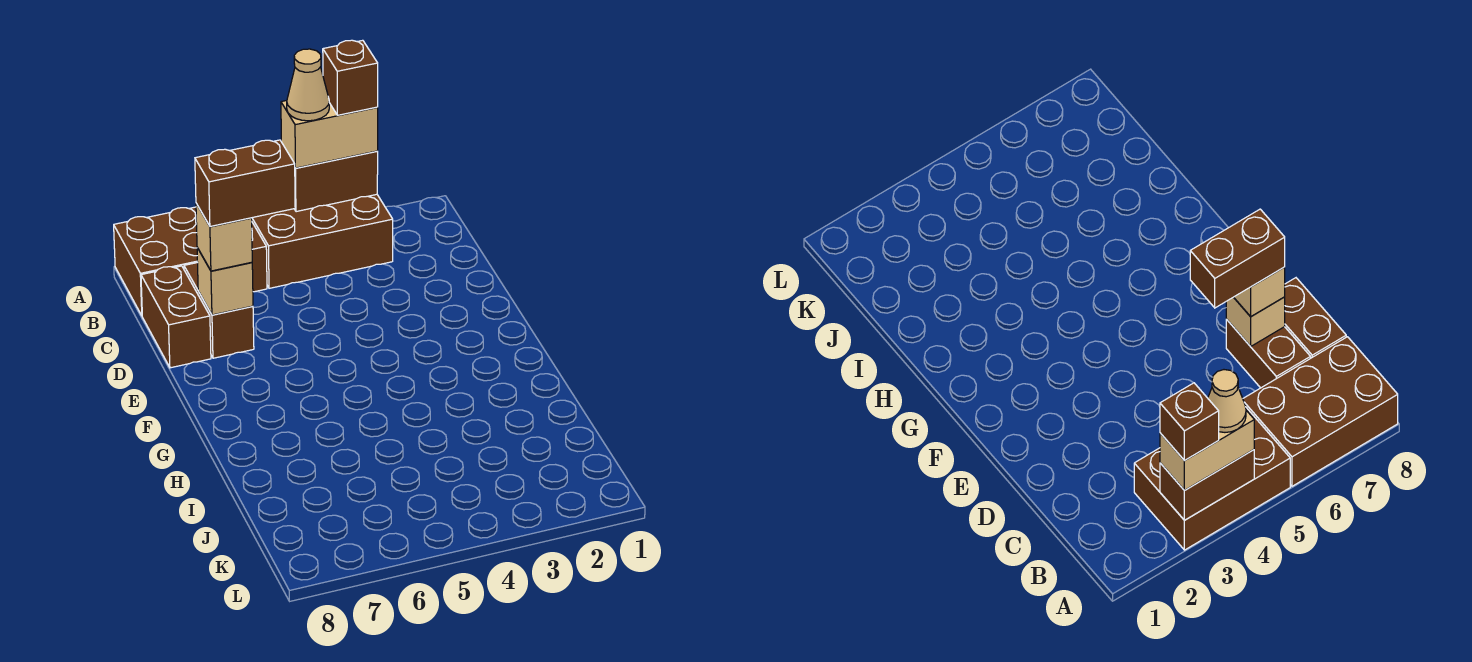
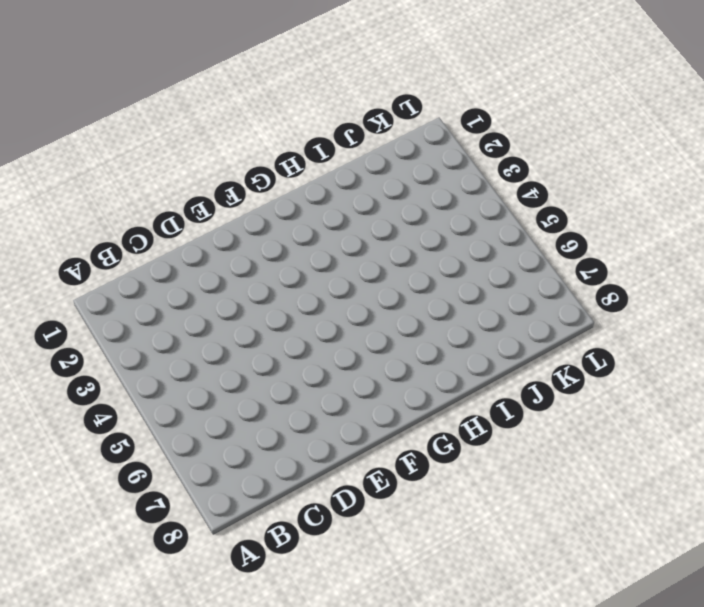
none -> brown brick A3:B5 level 1
none -> brown brick A6:B8 level 1

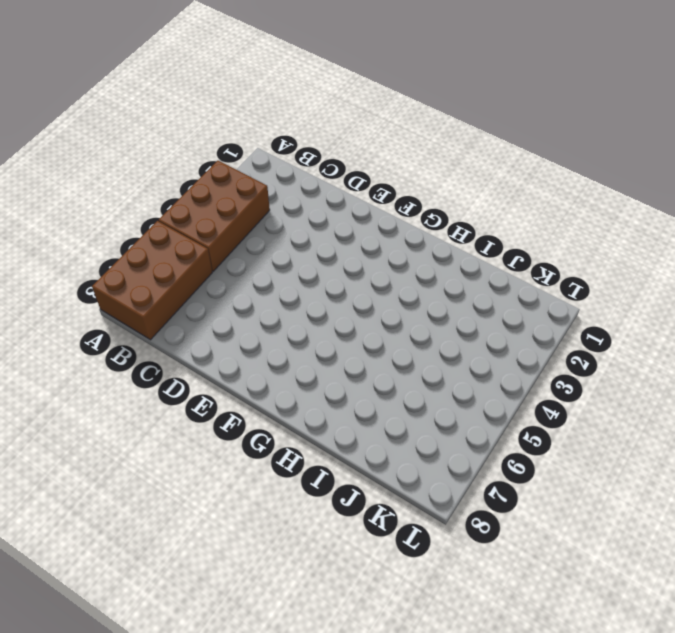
none -> brown brick C7:D7 level 1
none -> brown brick C8:D8 level 1

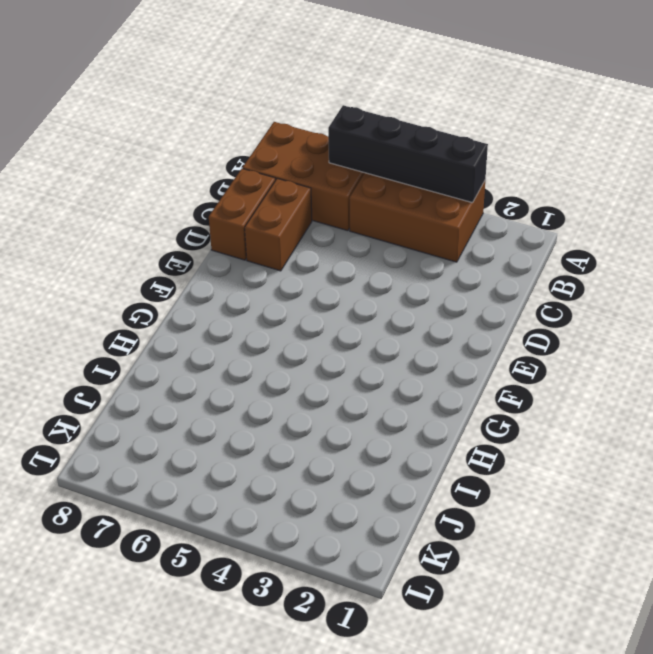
black brick A3:A6 level 2 -> brown brick A3:A4 level 2
none -> tan brick D7 level 2
none -> tan brick A3:A4 level 3

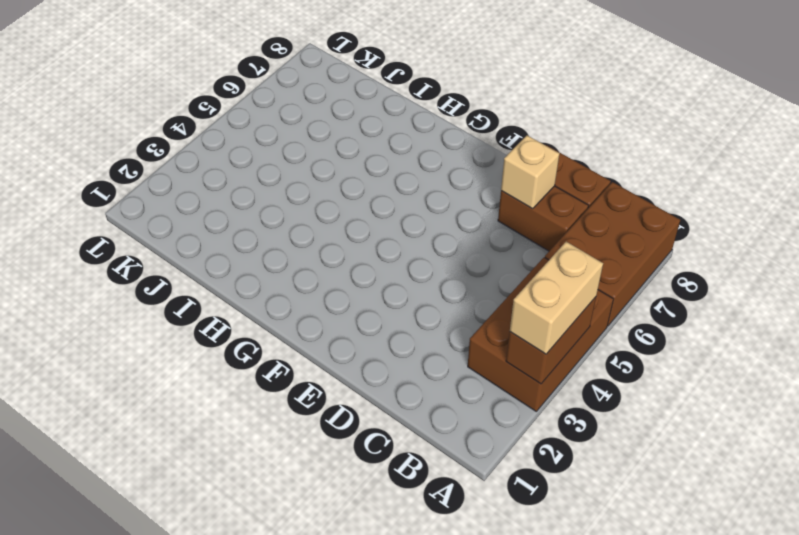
none -> tan brick D7 level 3
none -> brown brick A3 level 4

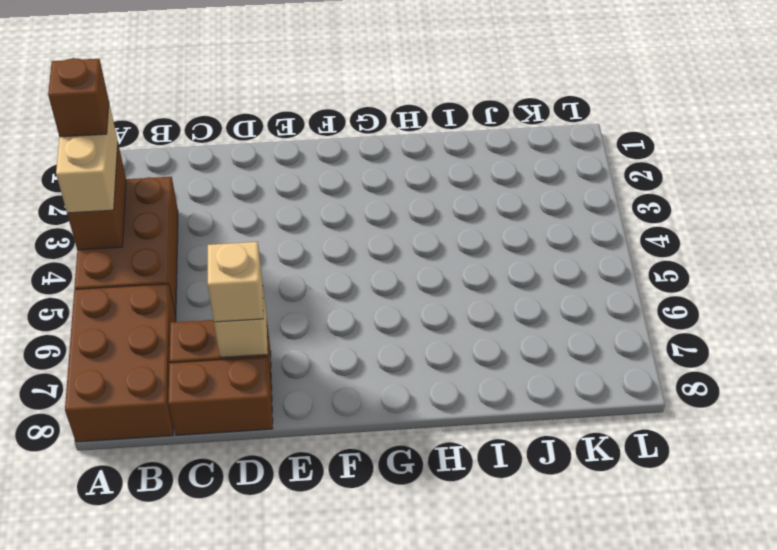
none -> tan cone A4 level 4
none -> brown brick D6:D7 level 4

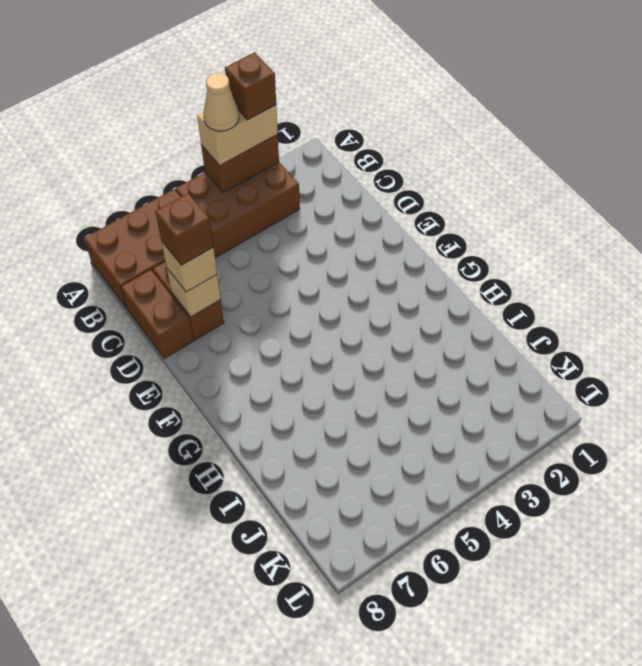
brown brick D7 level 4 -> brown brick D6:D7 level 4

